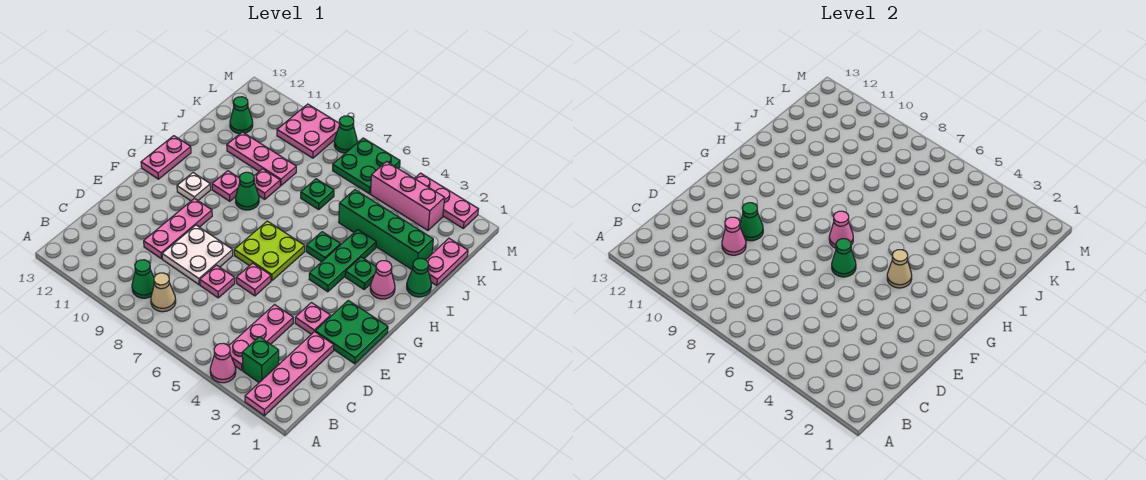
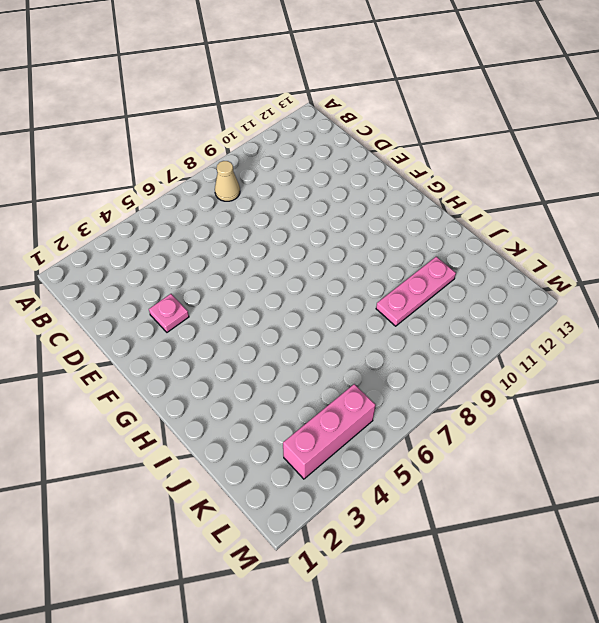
none -> pink plate A2:D2 level 1
none -> pink cone A4 level 1
none -> green brick B3 level 1
none -> pink plate B4:D4 level 1

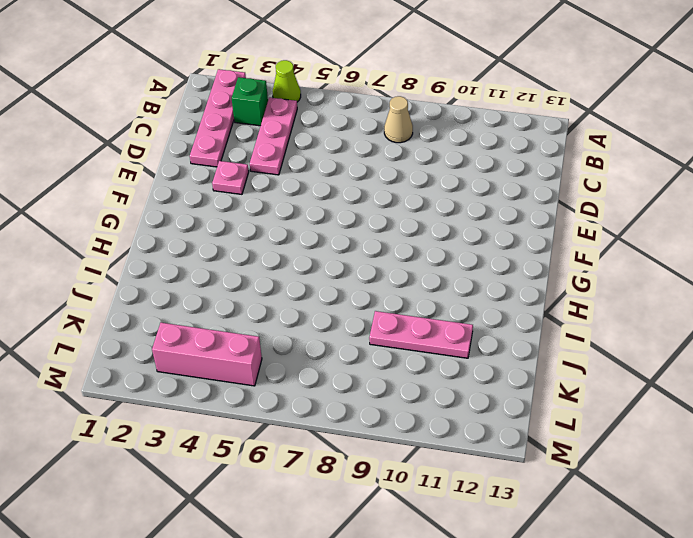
lime cone A4 level 1 -> pink cone A4 level 1
none -> green cone B9 level 1
none -> pink plate D7 level 1
none -> white plate D8:E9 level 1
none -> pink plate D10:F10 level 1

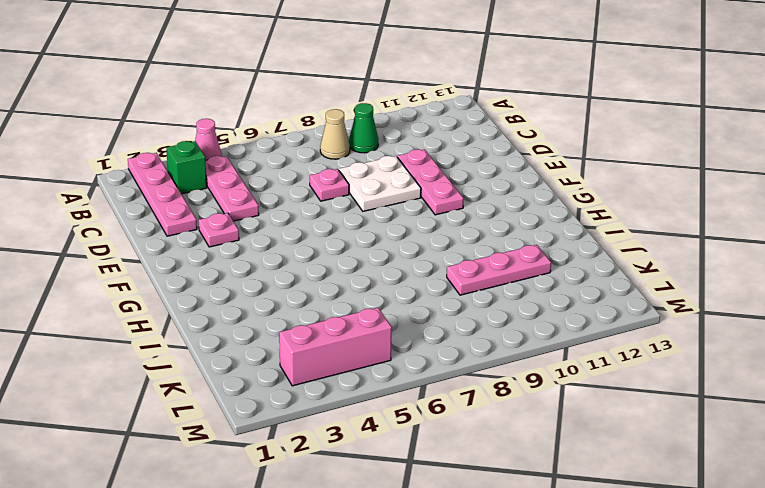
none -> green plate E1:F2 level 1
none -> pink plate E6 level 1
none -> lime plate F6:G7 level 1
none -> green plate G4:I4 level 1

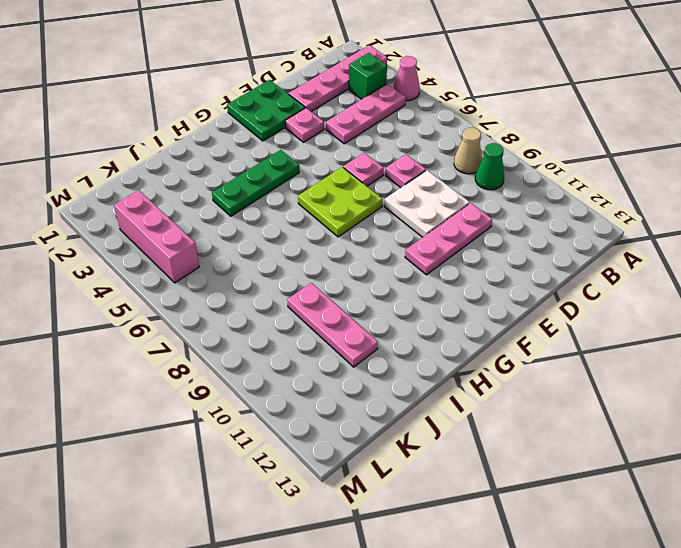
none -> white plate G11 level 1
none -> pink plate G13:H13 level 1
none -> pink cone H2 level 1
none -> green plate H3 level 1

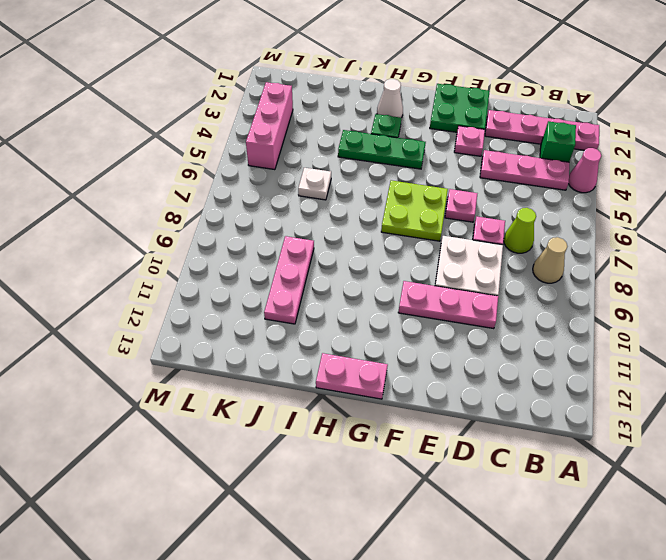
lime cone C7 level 1 -> none
white cone H2 level 1 -> pink cone H2 level 1
white plate J6 level 1 -> white plate G11 level 1
none -> green cone B9 level 1
none -> green plate H5 level 1
none -> green cone H9 level 1
none -> pink plate H10 level 1

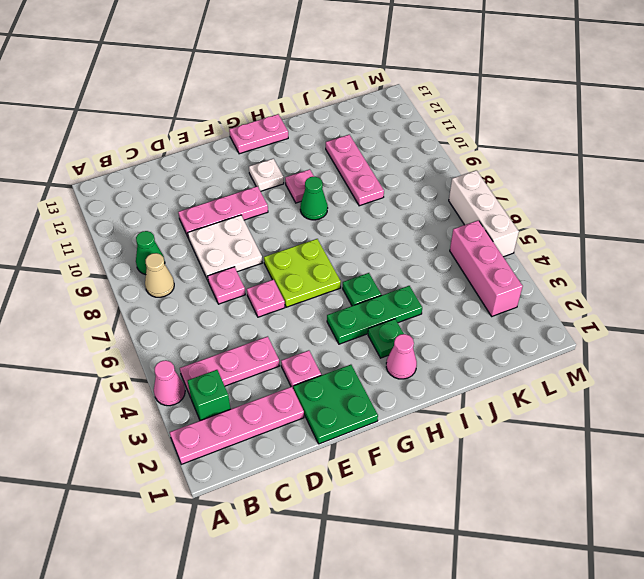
white brick M5:M7 level 1 -> green plate L6:M7 level 1
none -> green cone I1 level 1
none -> pink plate I9 level 1
none -> pink plate J1:K1 level 1
none -> green brick J2:J5 level 1

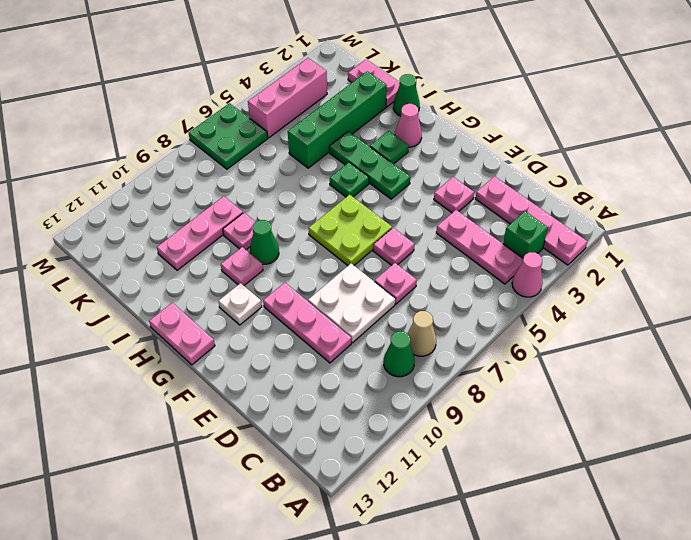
none -> green plate E1:F2 level 1
none -> green plate J7 level 1
none -> green cone K12 level 1
none -> pink plate L9:M10 level 1

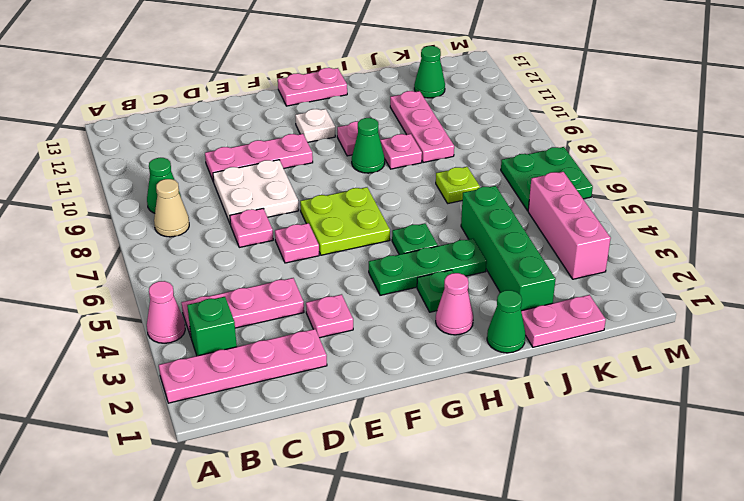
lime plate J7 level 1 -> green plate J7 level 1
none -> green plate E1:F2 level 1
none -> pink plate L9:M10 level 1
none -> pink plate M2:M4 level 1
none -> green cone M8 level 1

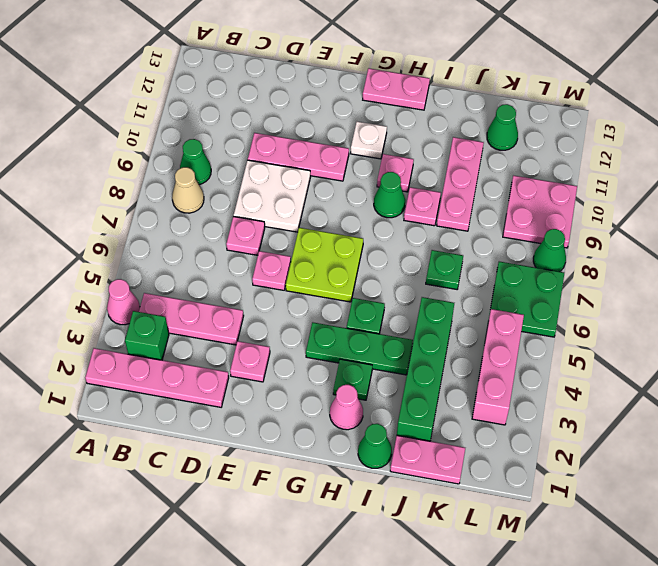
none -> green plate E1:F2 level 1
none -> pink plate M2:M4 level 1
none -> pink cone D10 level 2
none -> green cone E10 level 2

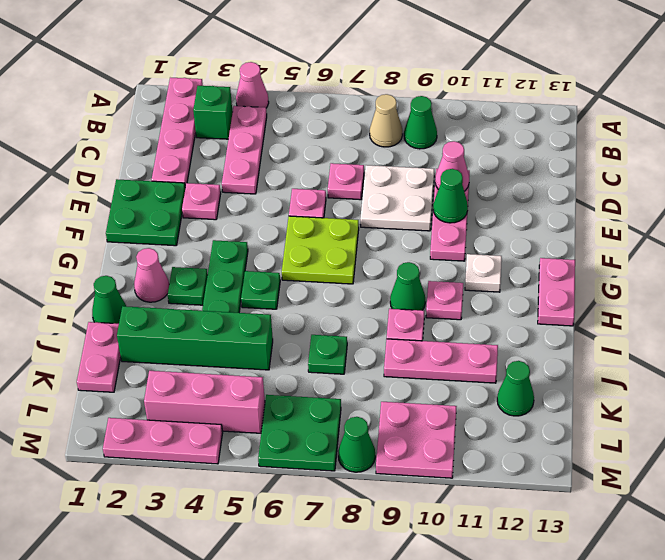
none -> green cone F6 level 2
none -> tan cone G4 level 2
none -> pink cone G7 level 2

